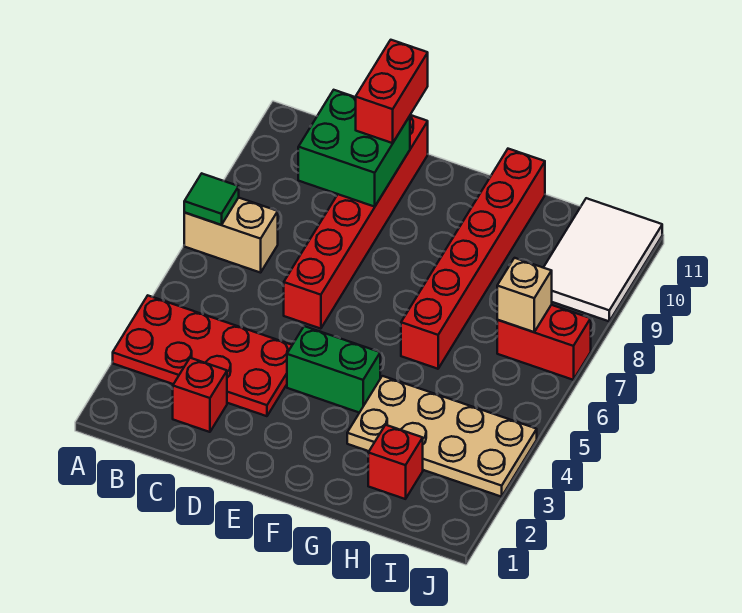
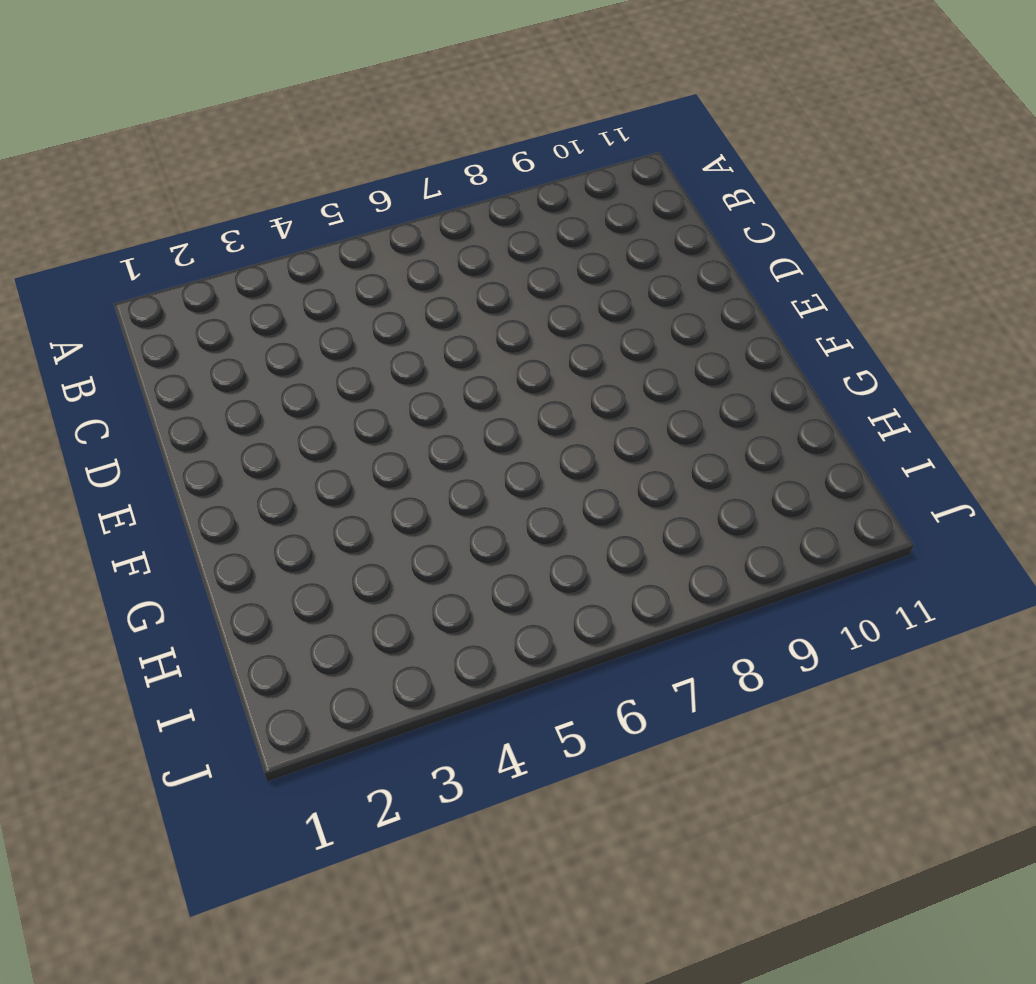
none -> red plate A3:D4 level 1
none -> tan brick A7:B7 level 1
none -> red brick C2 level 1

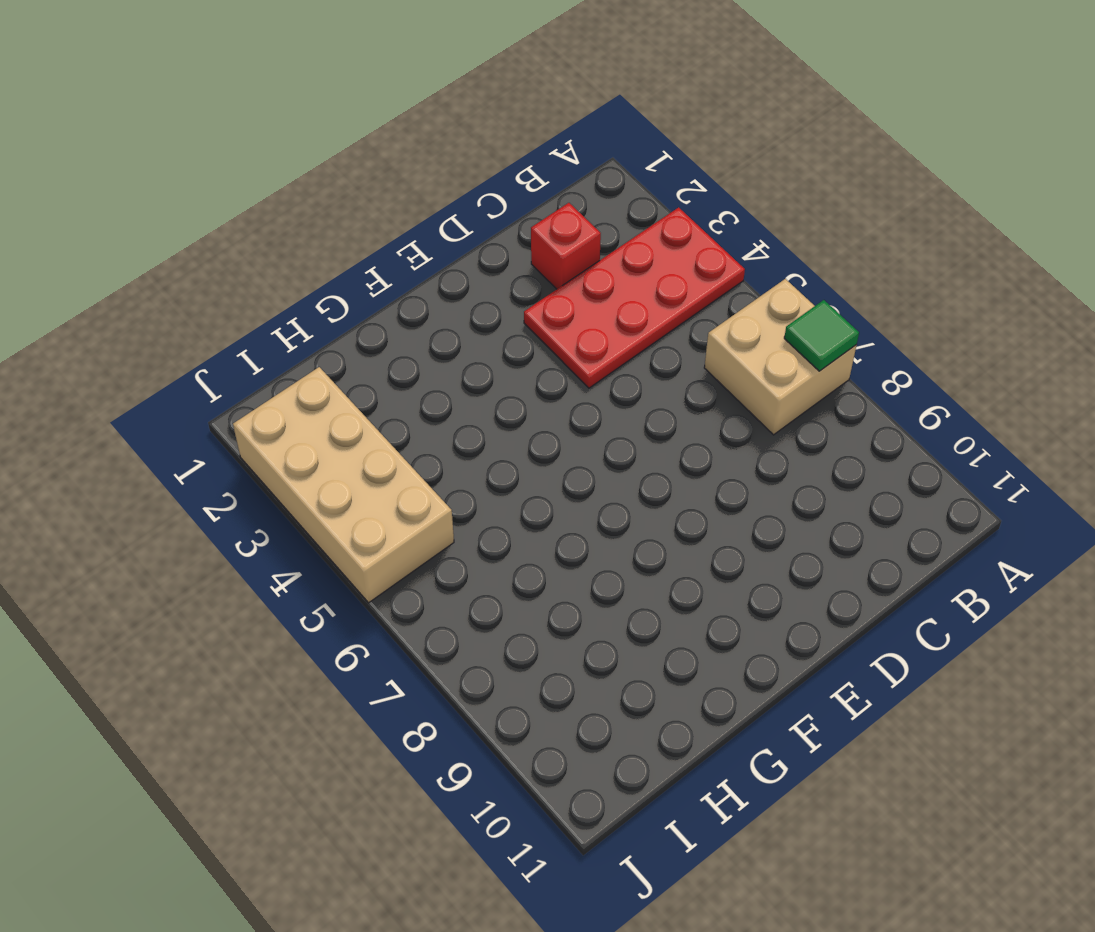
tan brick A6:B7 level 1 -> tan brick A7:B7 level 1
tan brick I2:J5 level 1 -> tan plate G3:J4 level 1
none -> red brick D6:D11 level 1
none -> green brick E4:F4 level 1
none -> red brick G6:G11 level 1

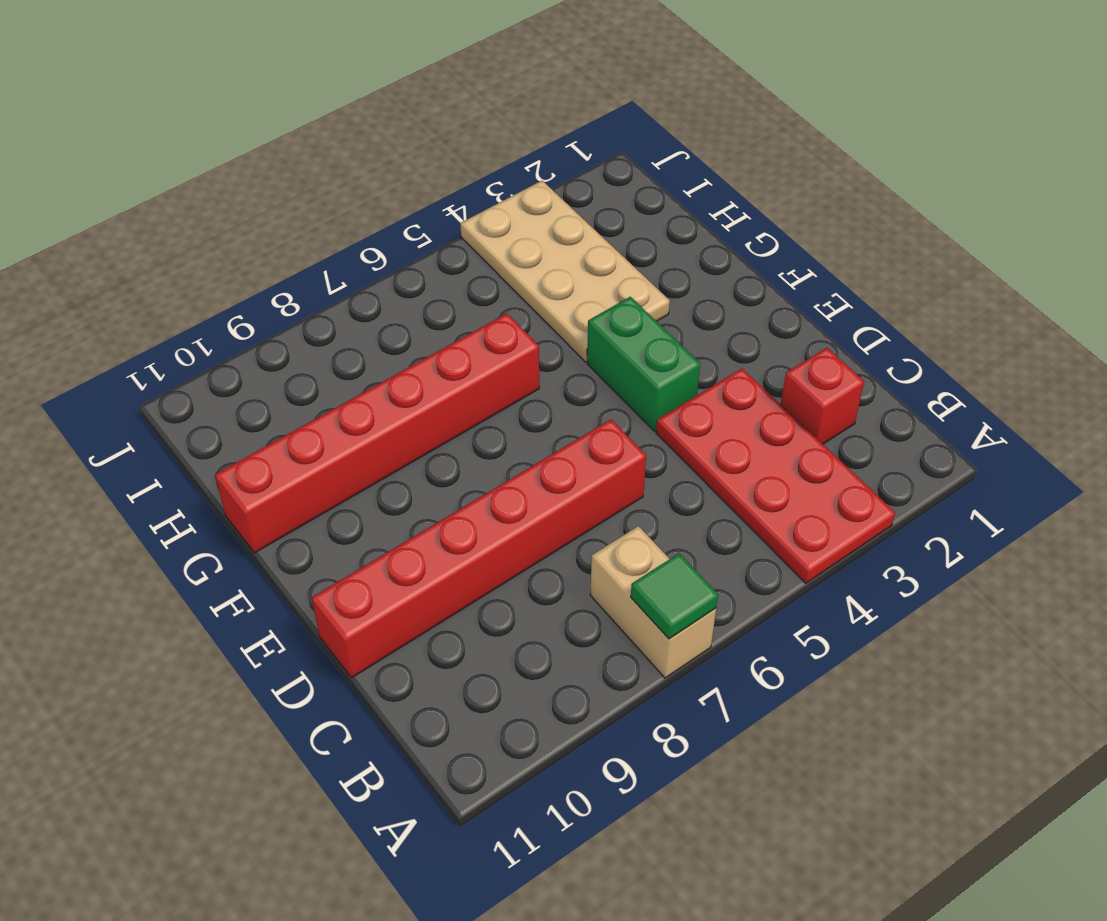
none -> red brick H2 level 1
none -> red brick I7:J7 level 1
none -> white tile I9:J11 level 1

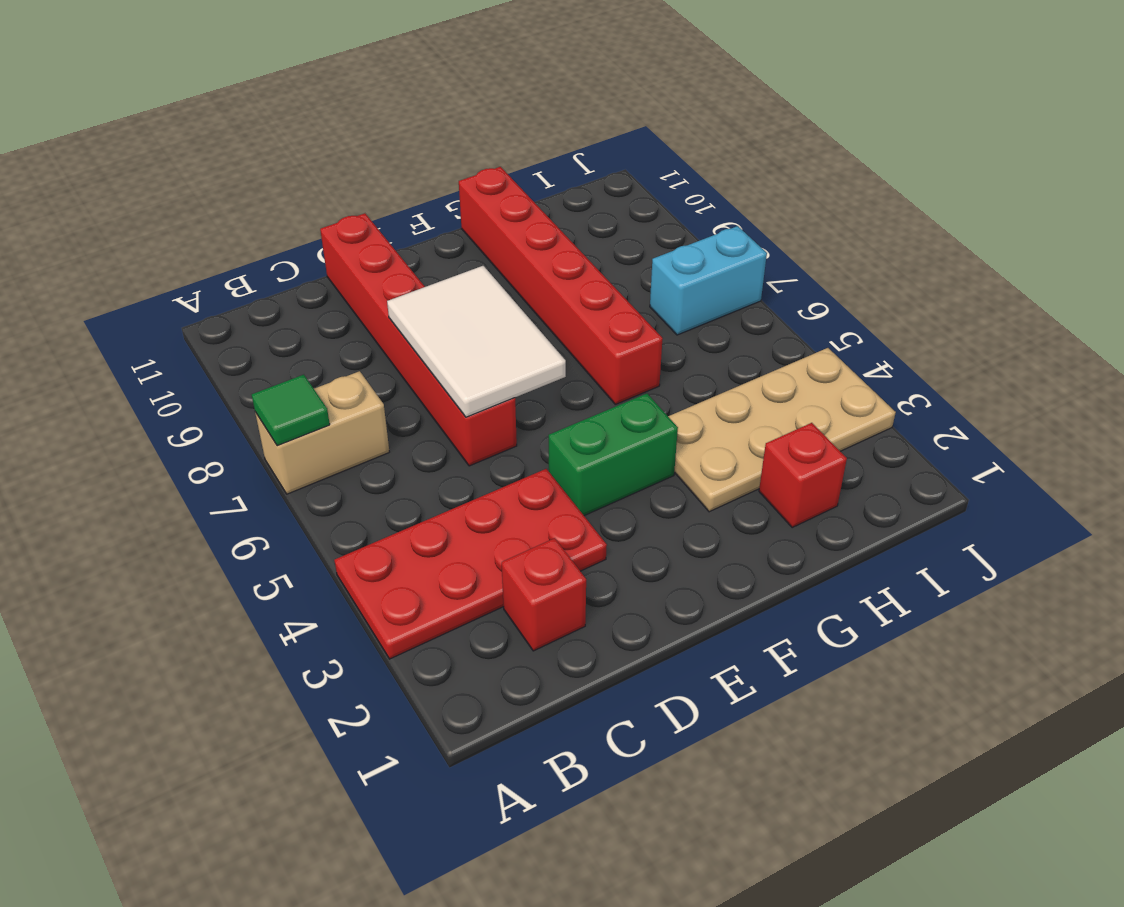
white tile D6:E8 level 2 -> white tile I9:J11 level 1
cyan brick I7:J7 level 1 -> red brick I7:J7 level 1
none -> green brick C9:D10 level 2
none -> tan brick I7 level 2
none -> red brick D10:D11 level 3

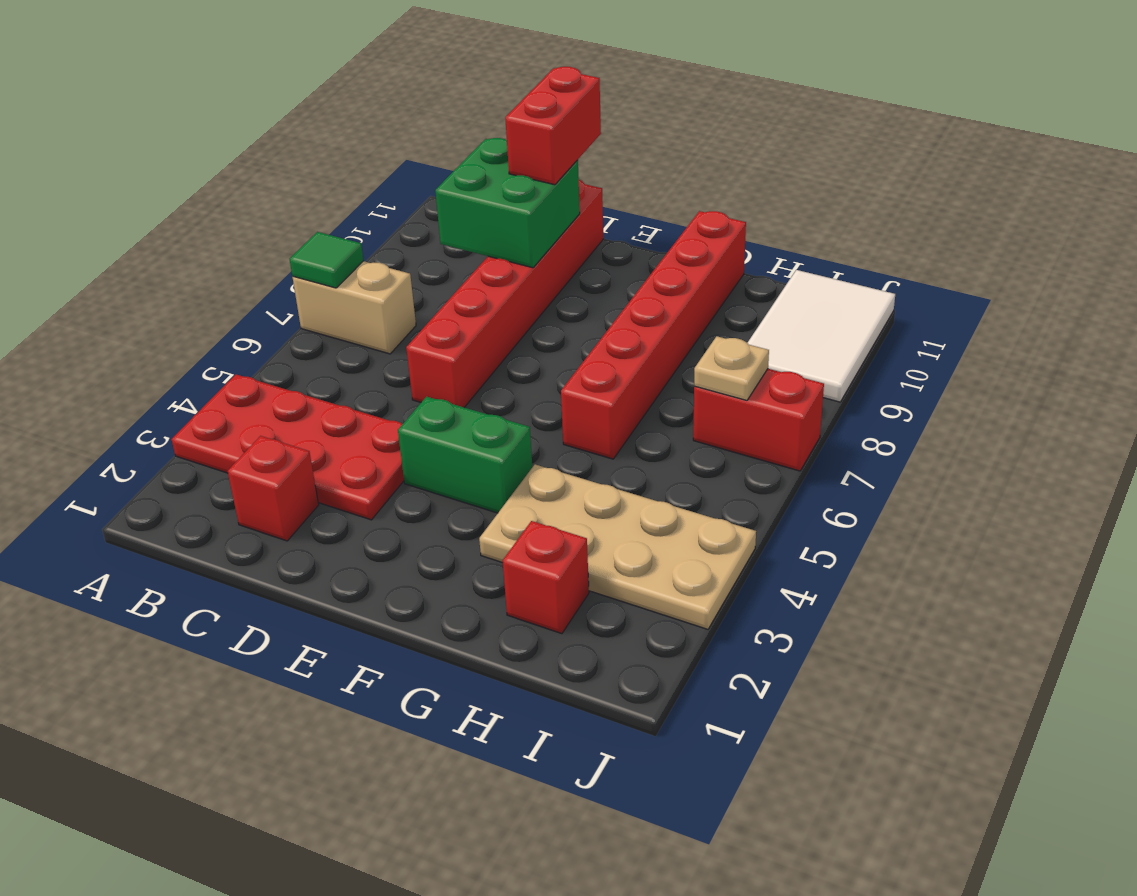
tan plate I7 level 2 -> tan brick I7 level 2

